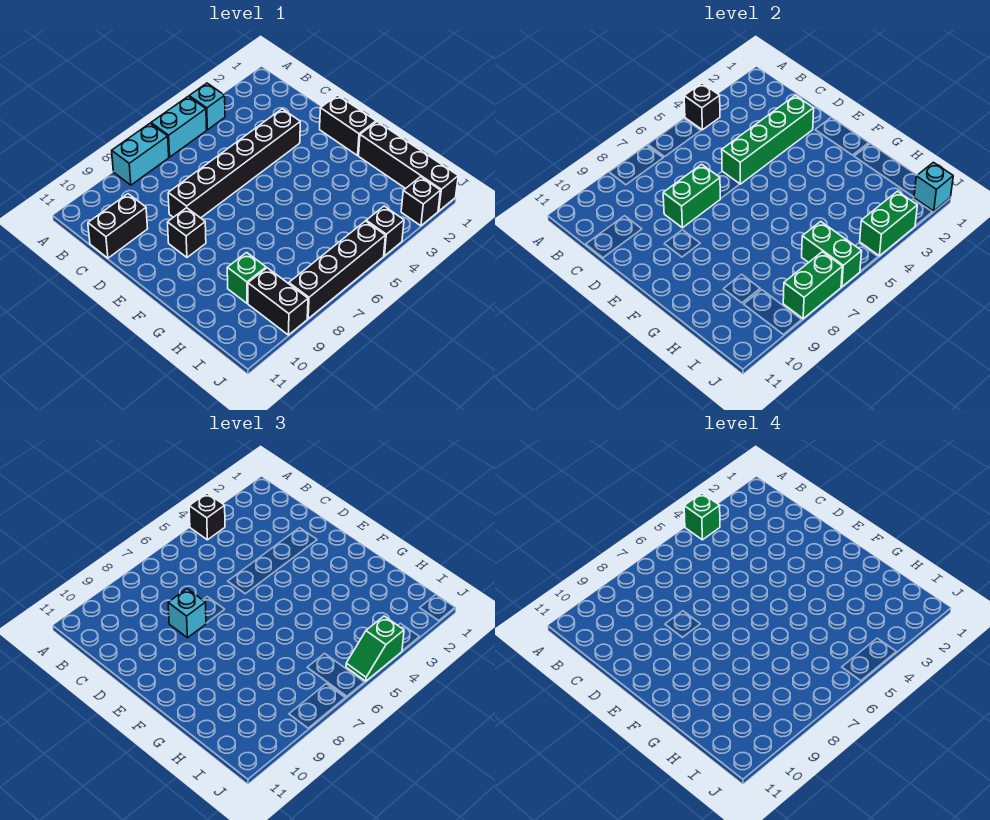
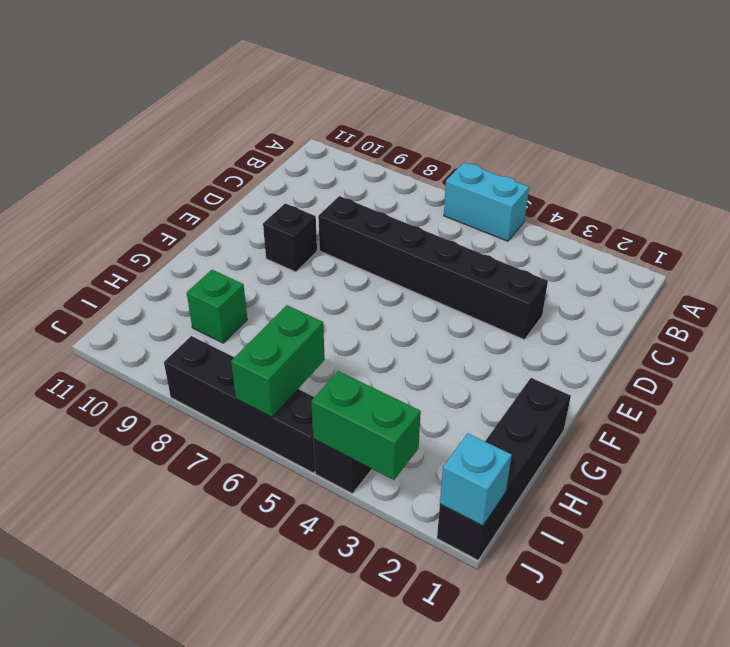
none -> cyan brick A4 level 1
none -> cyan brick A7:A8 level 1
none -> black brick C10:C11 level 1

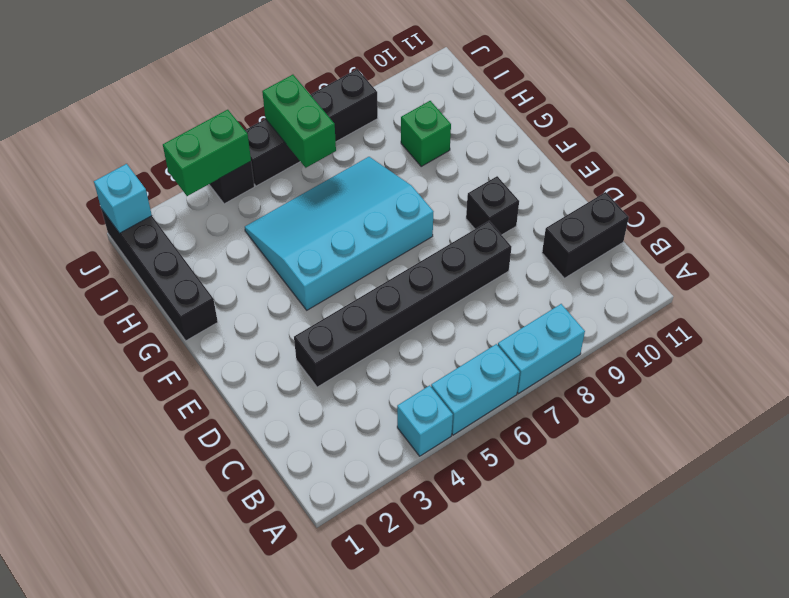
cyan slope F4:H7 level 1 top F -> none
none -> black brick E1:F1 level 1
none -> black brick I9:J9 level 1
none -> black brick J2 level 1

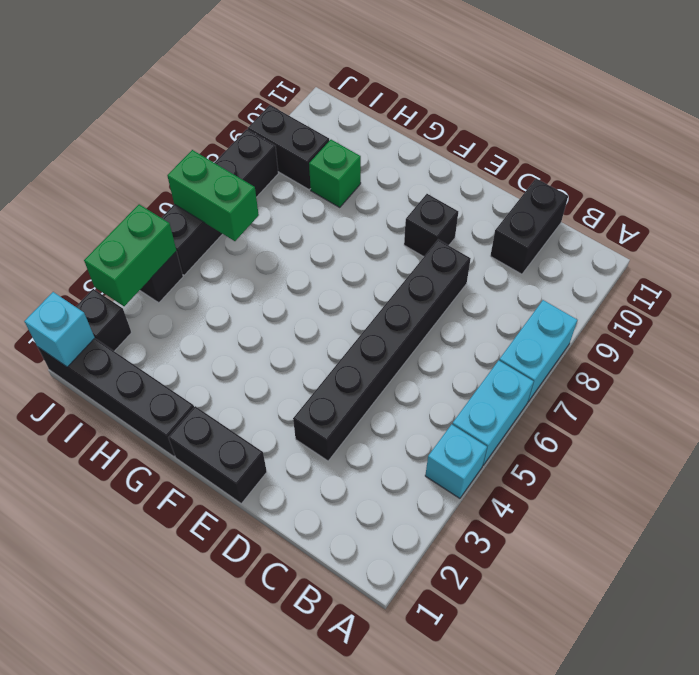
none -> black brick A4 level 2
none -> green brick D2:D5 level 2
none -> green brick D7:D8 level 2

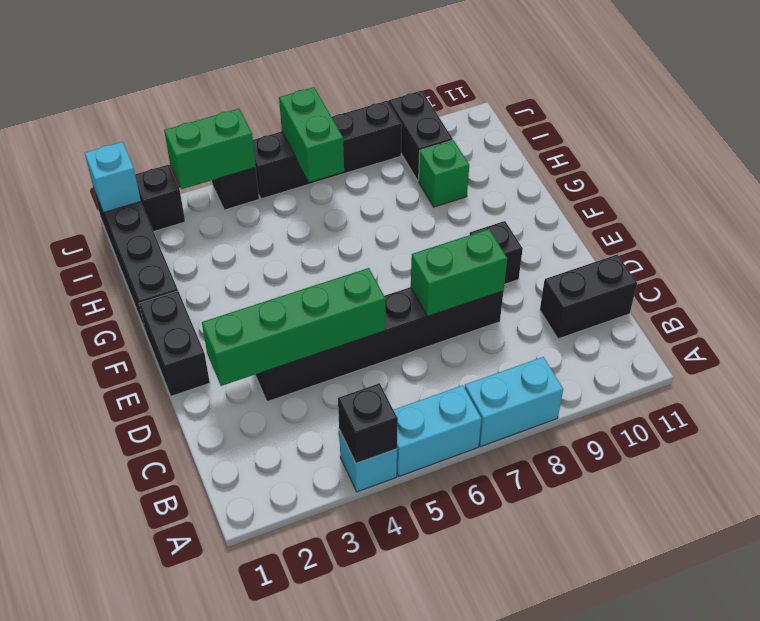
none -> green brick J7:J8 level 2
none -> black brick A4 level 3
none -> cyan brick D8 level 3

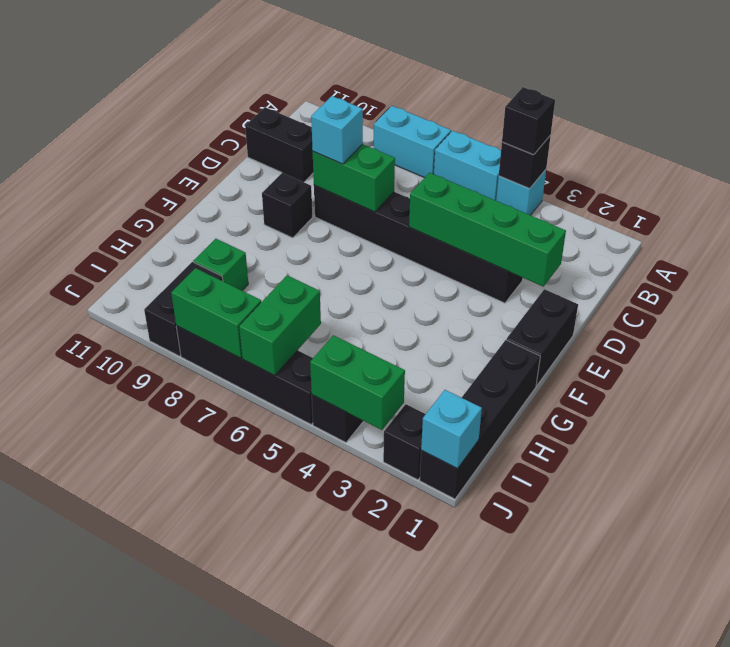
none -> green slope J4:J5 level 3 top 4
none -> green brick A4 level 4

